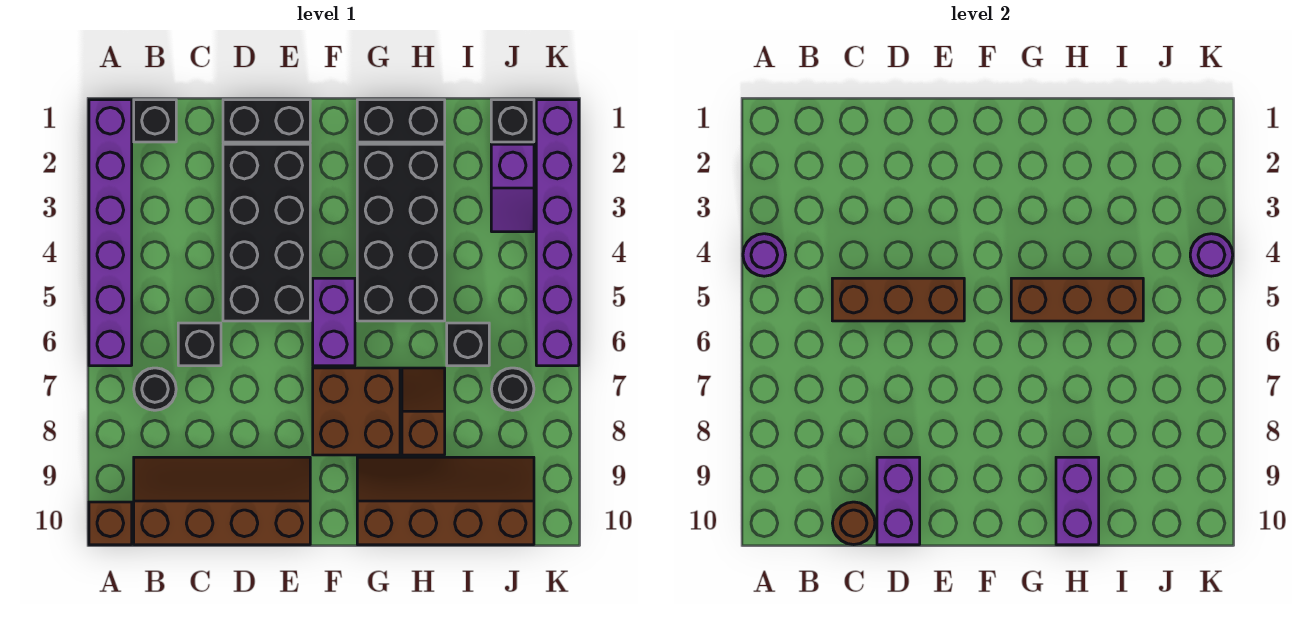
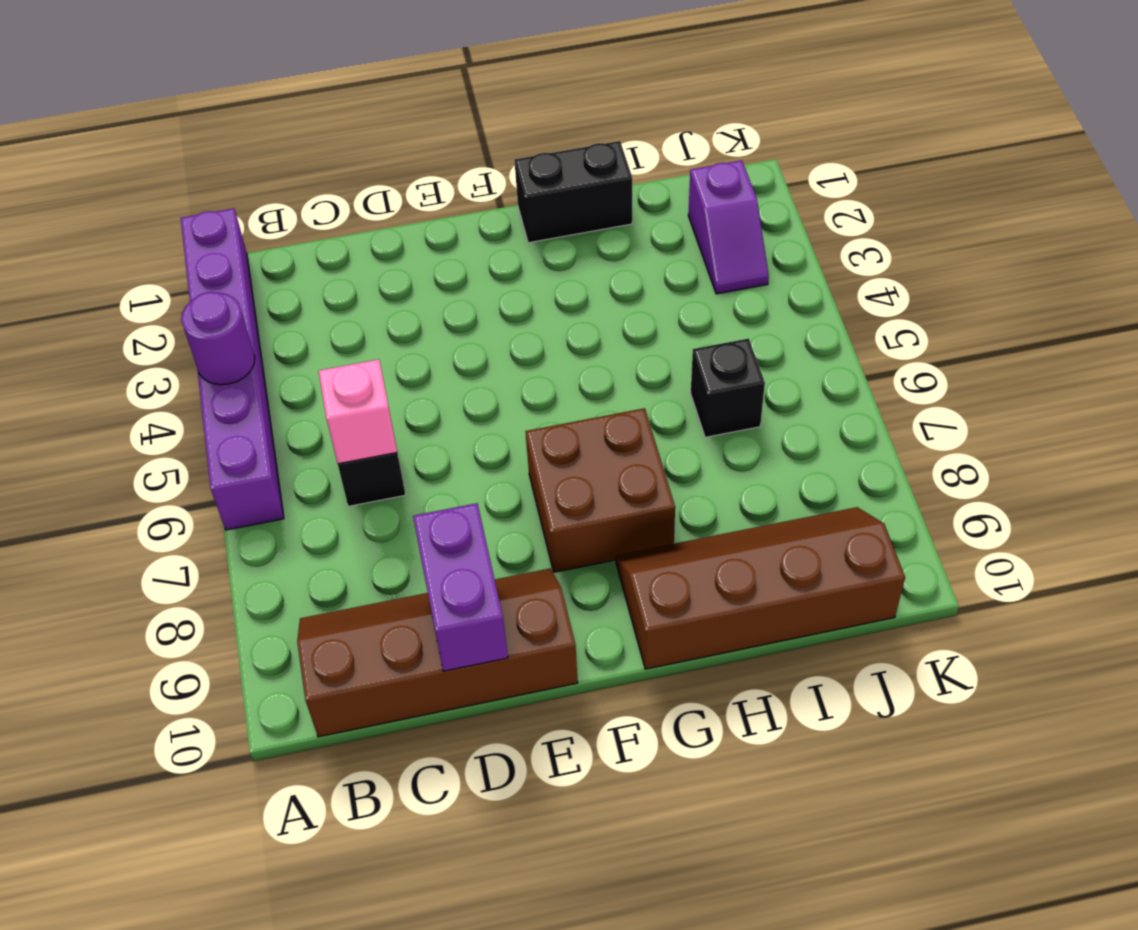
pink brick C6 level 2 -> none
none -> brown brick A10 level 1
none -> black brick B1 level 1
none -> black round brick B7 level 1

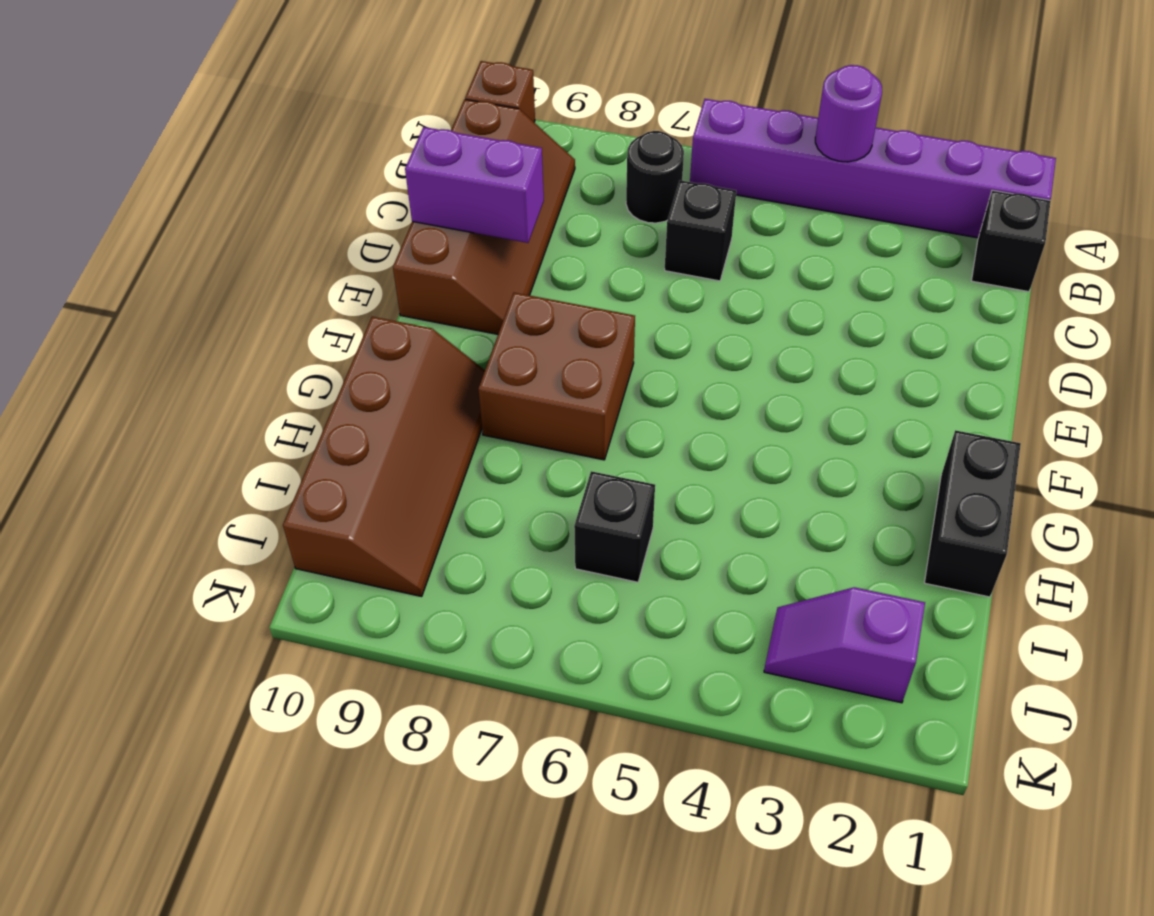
none -> black brick D1:E1 level 1
none -> black brick D2:E5 level 1
none -> purple brick F5:F6 level 1

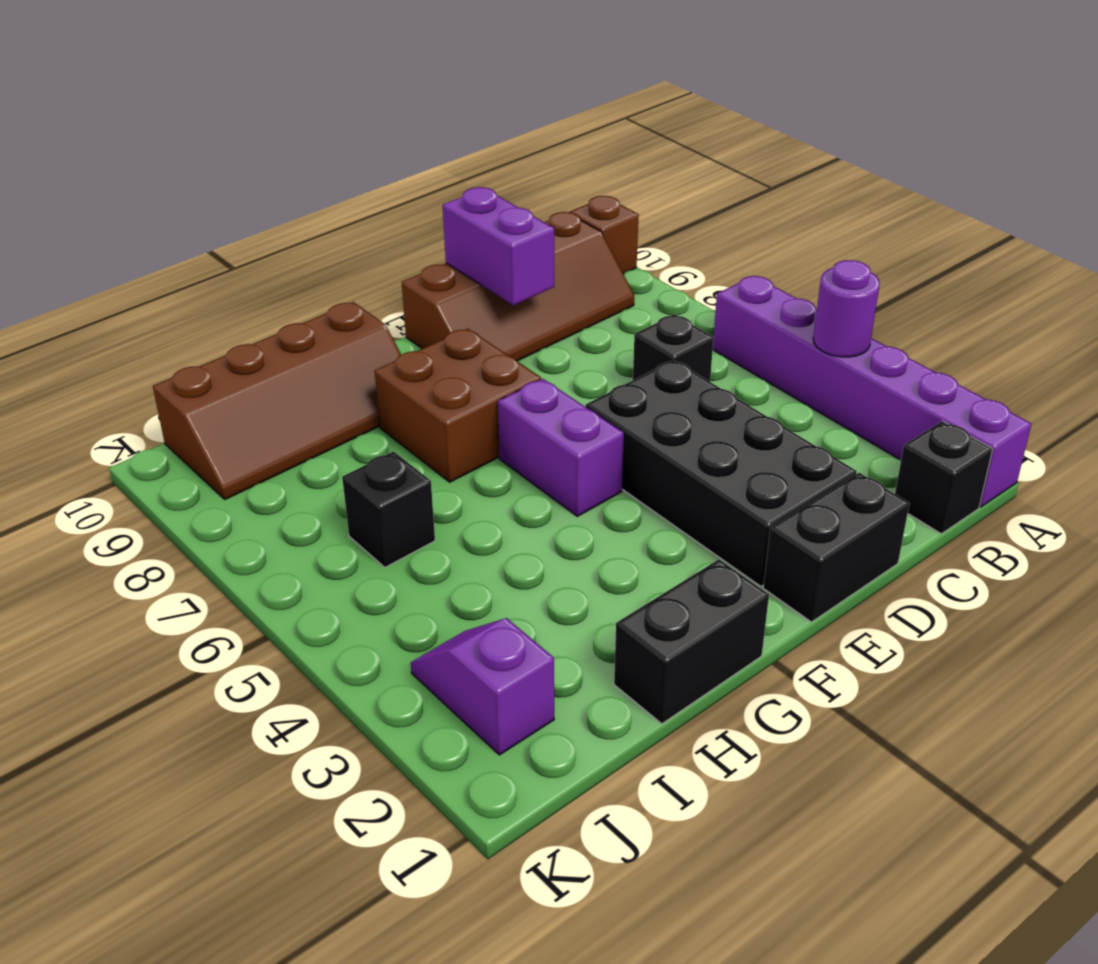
none -> black round brick B7 level 1
none -> black brick G2:H5 level 1
none -> brown slope H7:H8 level 1 top 8

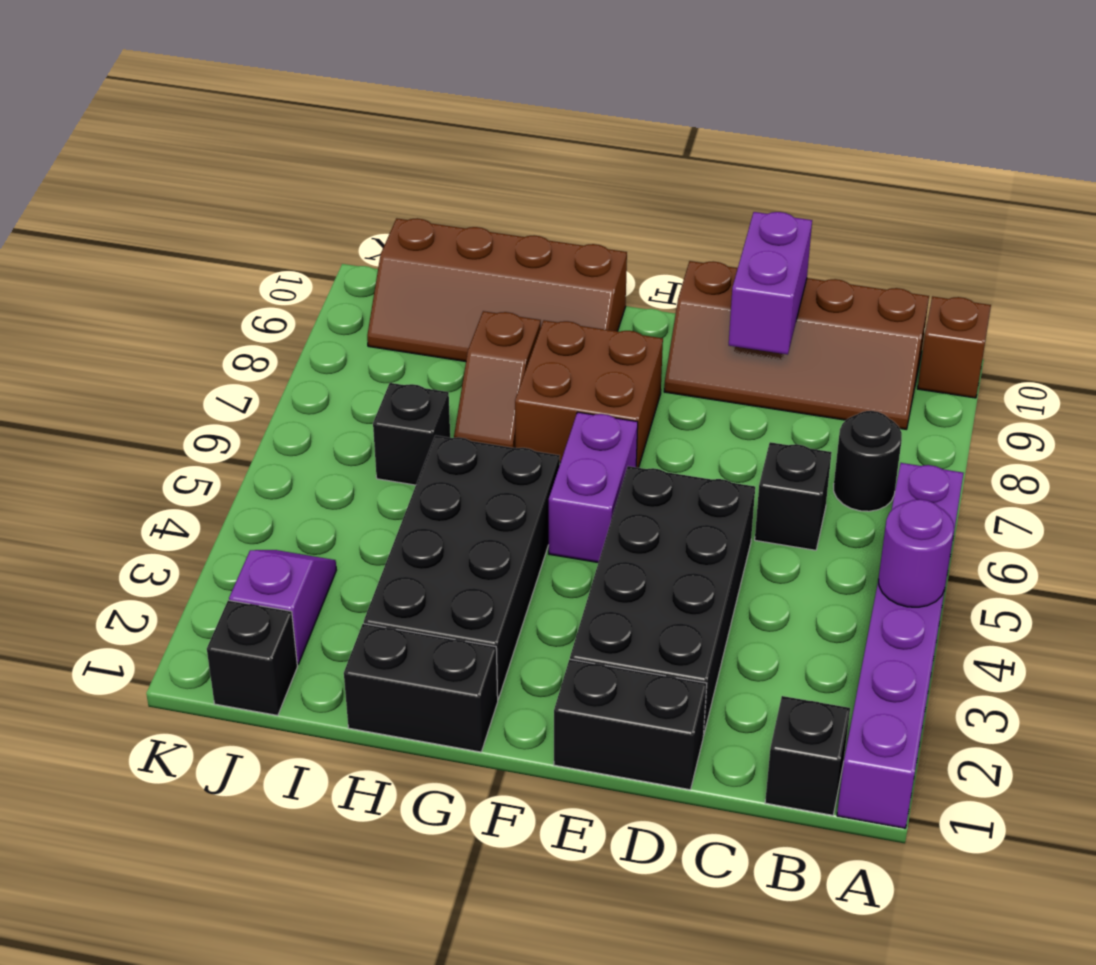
none -> black round brick J7 level 1
none -> purple brick K1:K6 level 1
none -> brown brick C5:E5 level 2

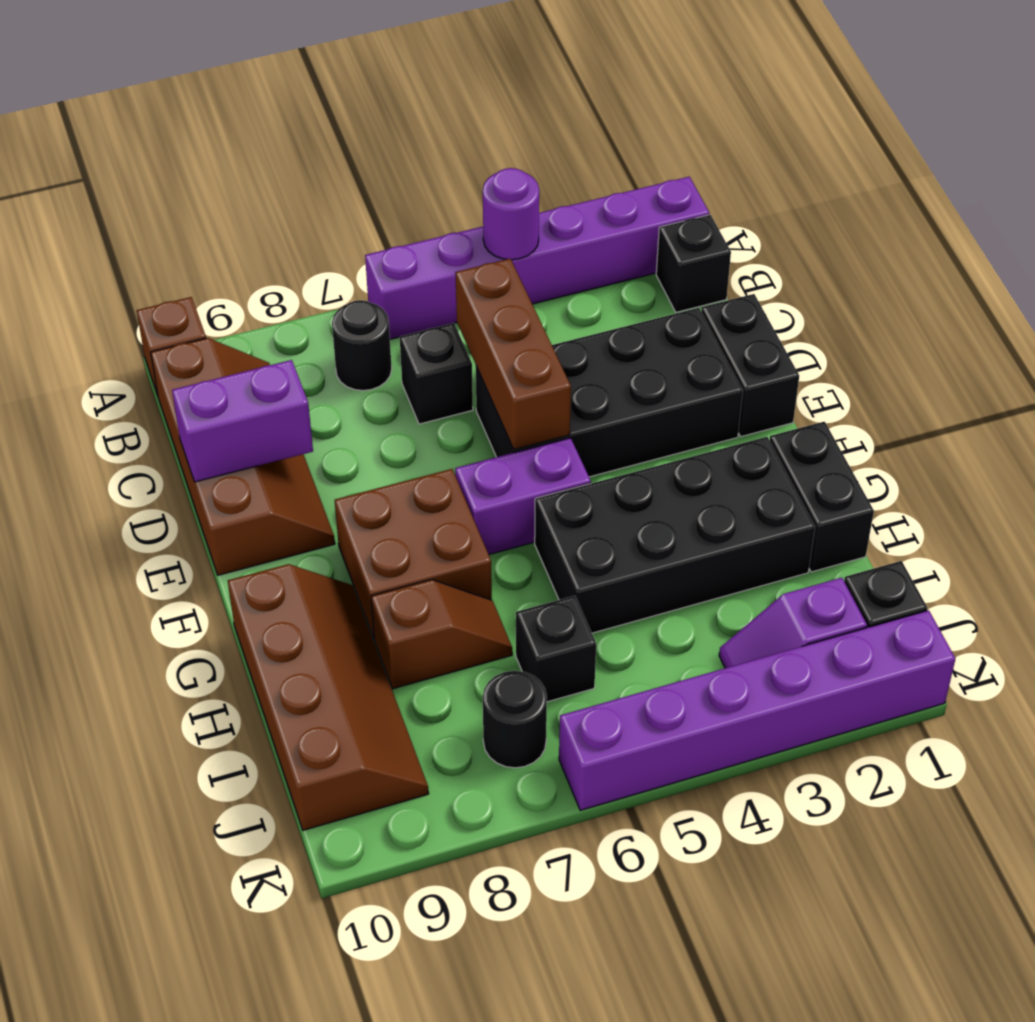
none -> brown round brick C10 level 2
none -> brown brick G5:I5 level 2
none -> purple brick H9:H10 level 2

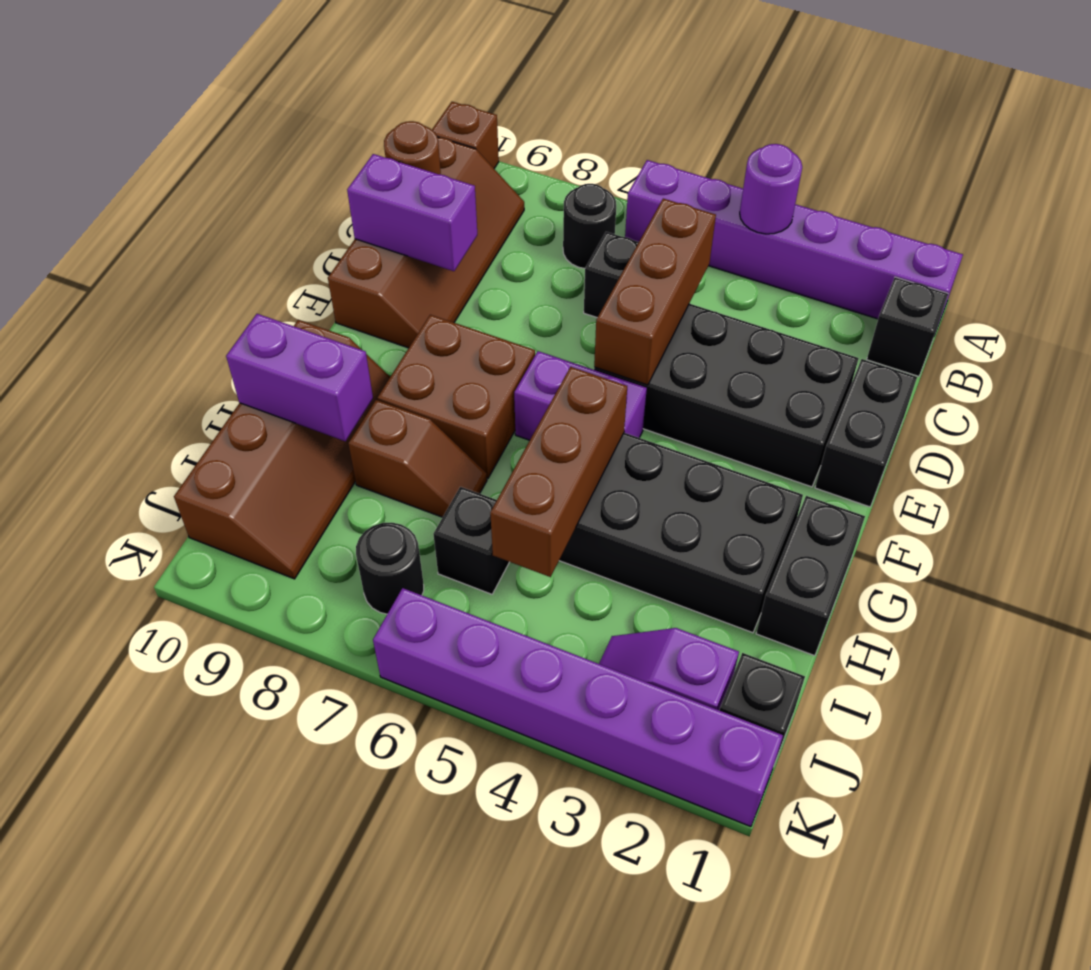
none -> purple round brick K4 level 2

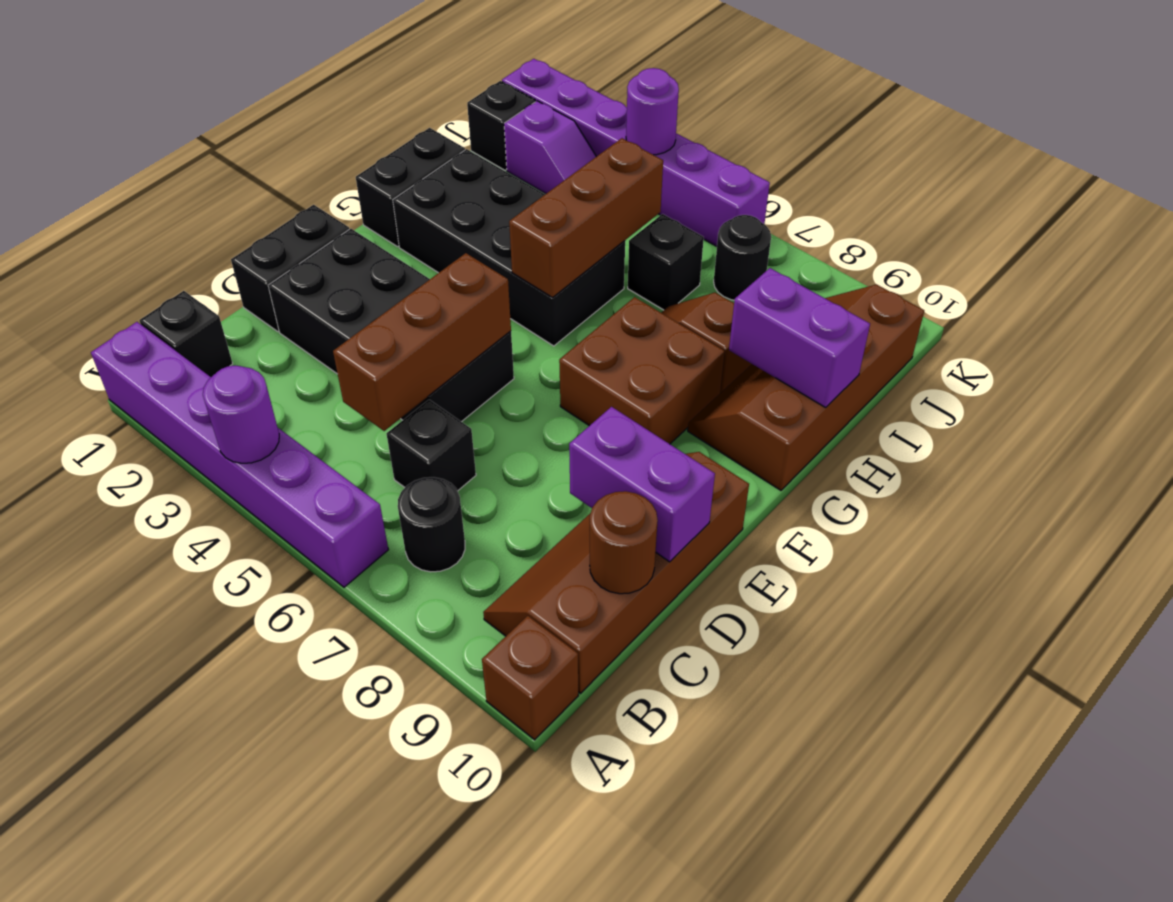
none -> purple brick F5:F6 level 1

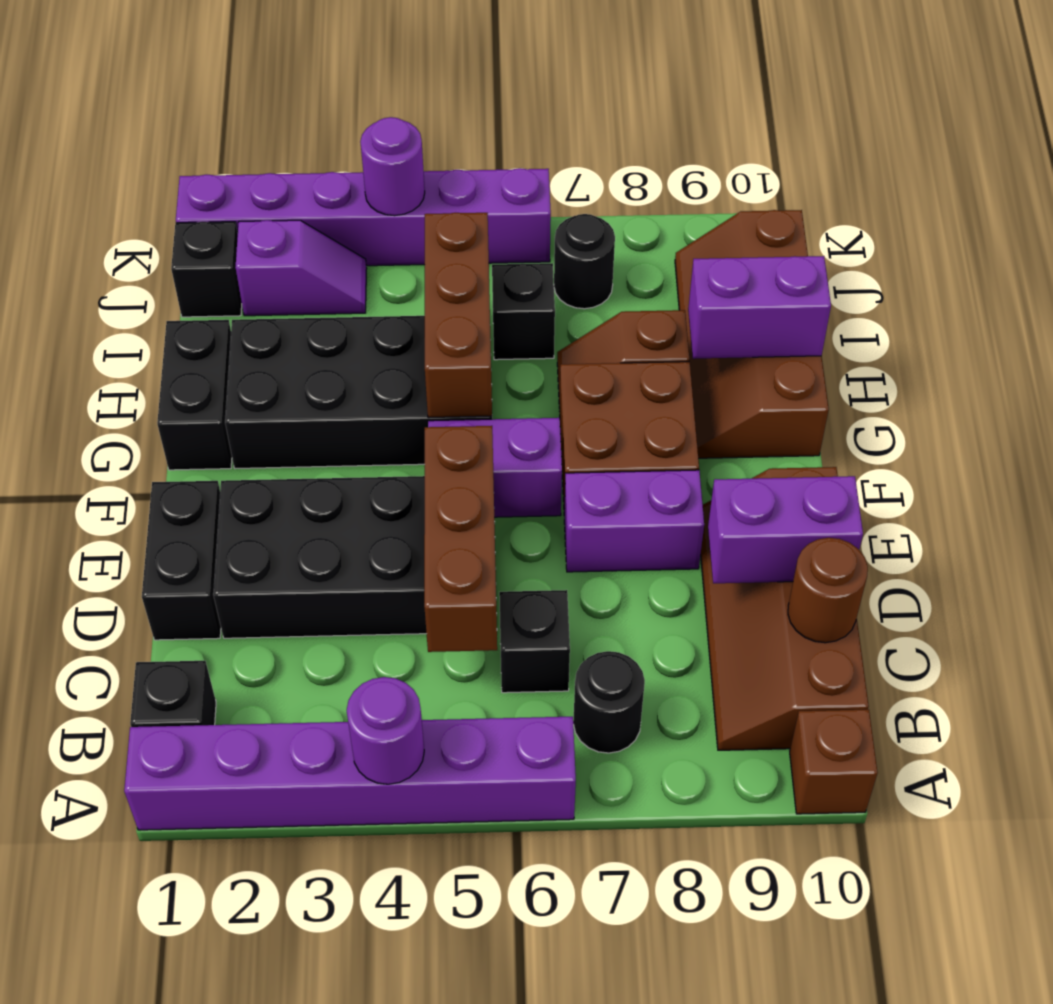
purple brick E7:E8 level 1 -> none

